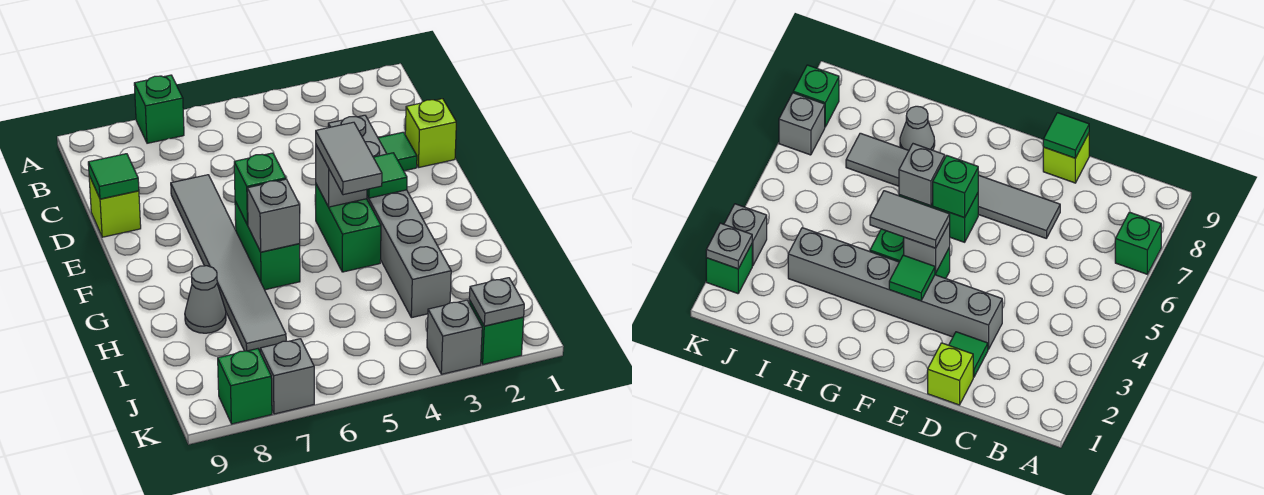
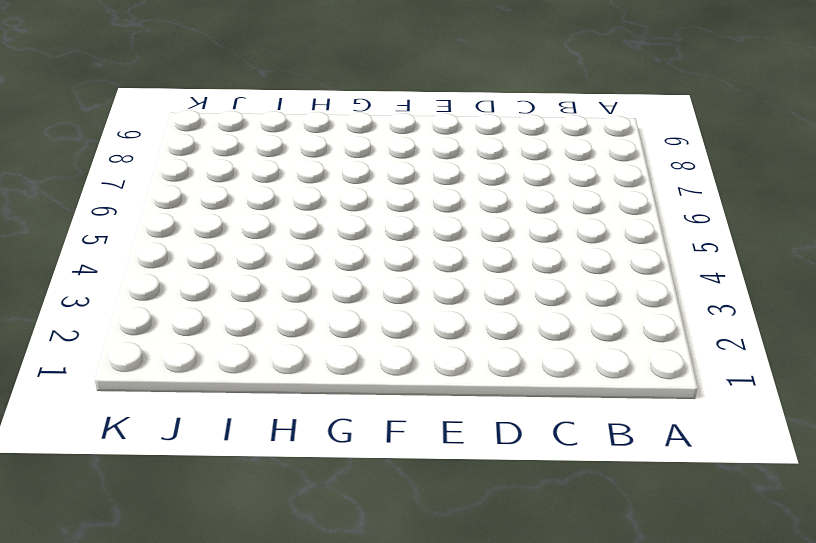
none -> green brick A7 level 1
none -> lime brick D1 level 1
none -> green tile D2 level 1

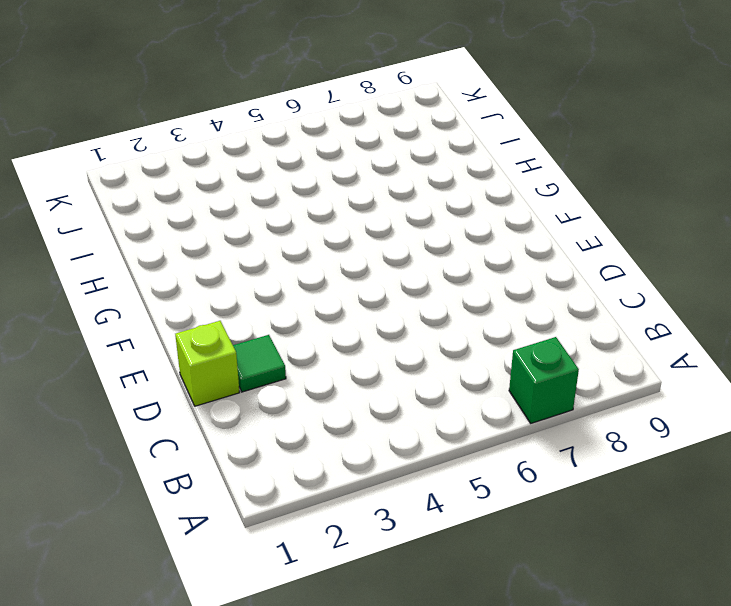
none -> grey brick D3:I3 level 1
none -> grey tile D7:I7 level 1
none -> lime brick D9 level 1

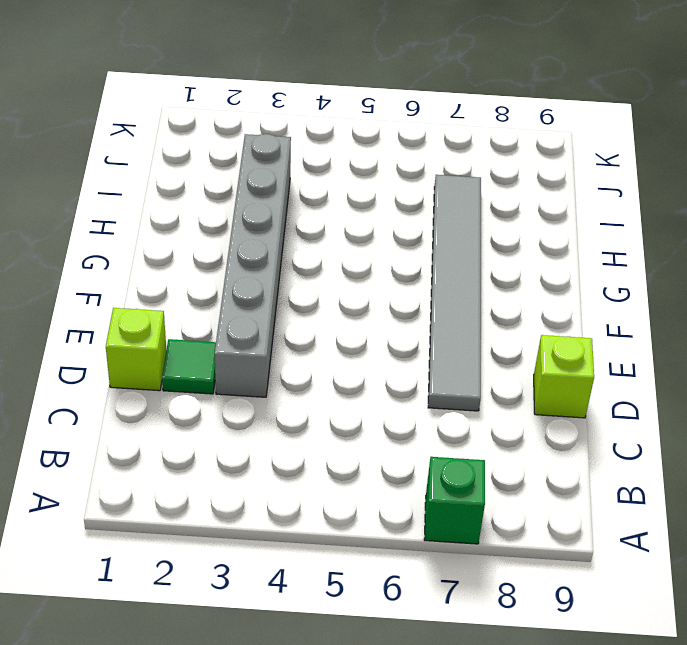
none -> green brick F4:G4 level 1
none -> green brick F6:G6 level 1
none -> grey cone H8 level 1

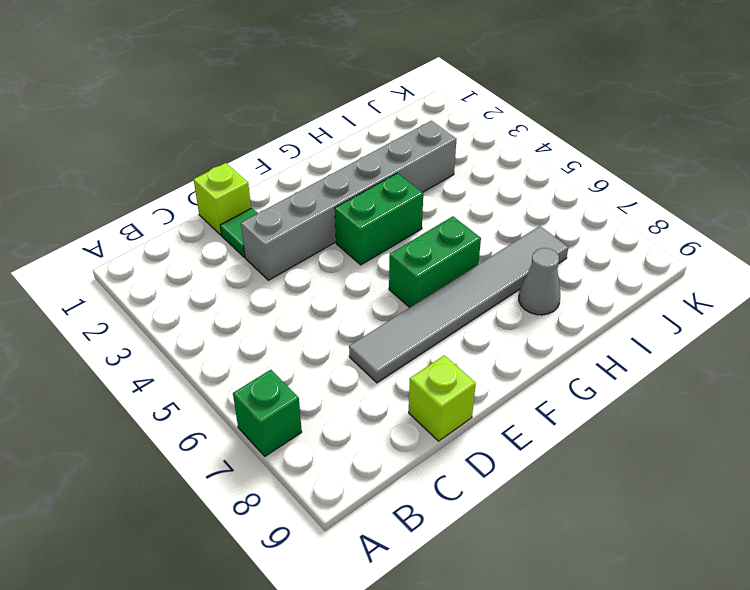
none -> green brick K2 level 1
none -> grey brick K3 level 1
none -> grey brick K7 level 1

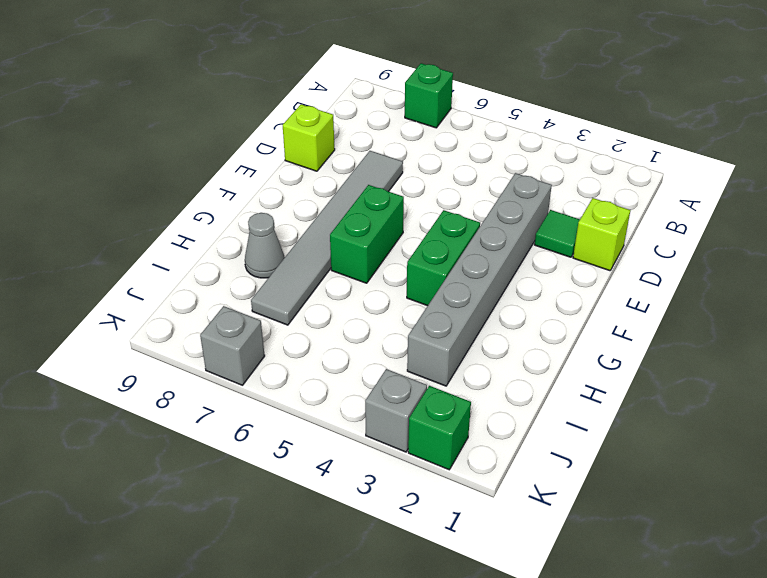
none -> green brick K8 level 1
none -> green tile D9 level 2
none -> green tile F3 level 2

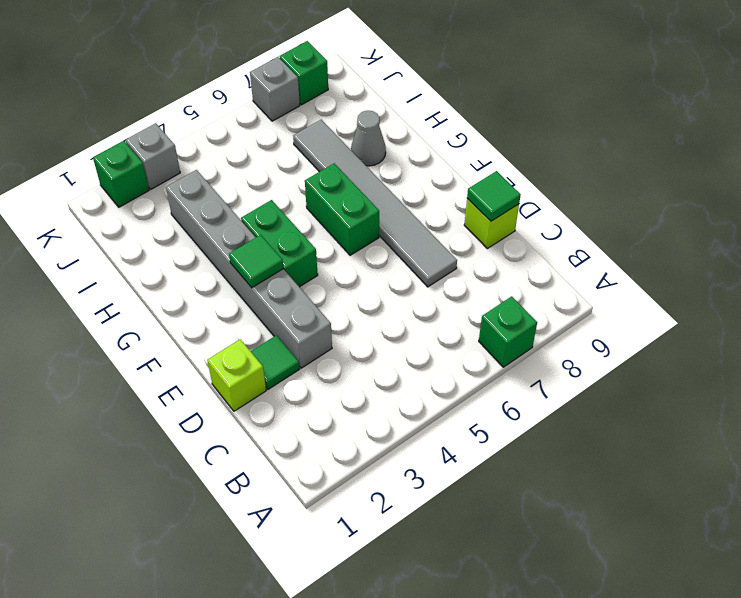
none -> grey brick F4 level 2
none -> green brick F6 level 2
none -> grey brick G6 level 2

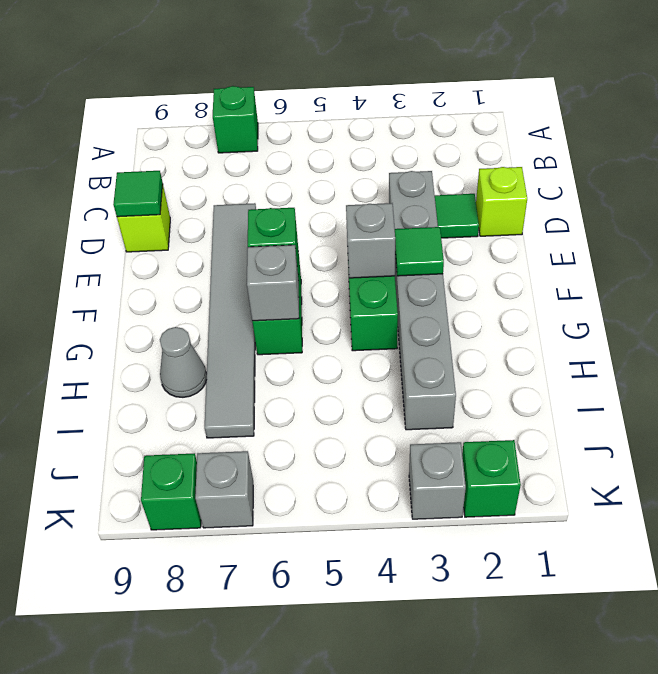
none -> grey plate K2 level 2
none -> grey tile F4:G4 level 3

